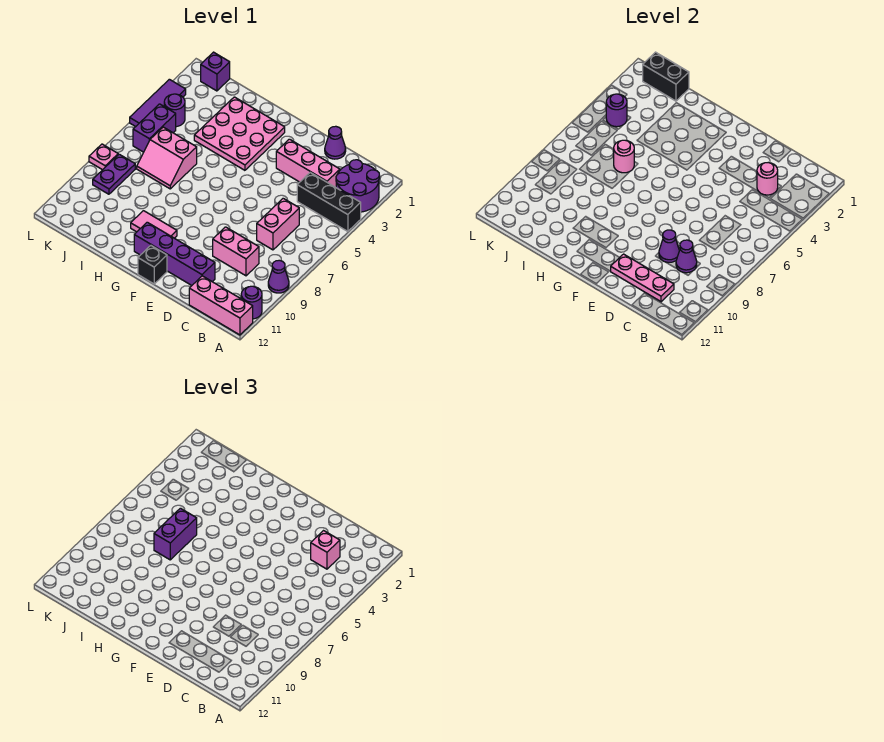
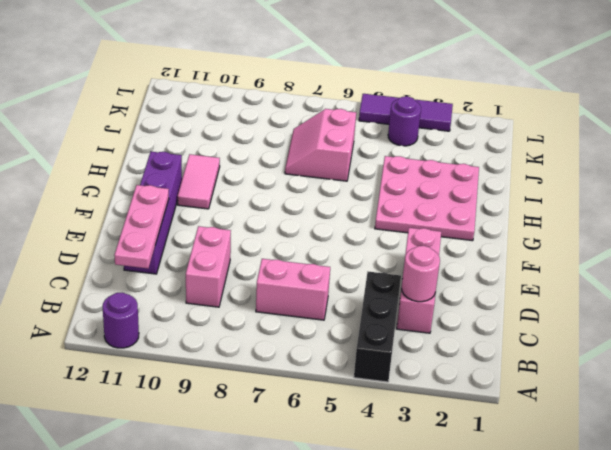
none -> purple round brick A2:B3 level 1
none -> purple cone A9 level 1
none -> pink brick A12:C12 level 1

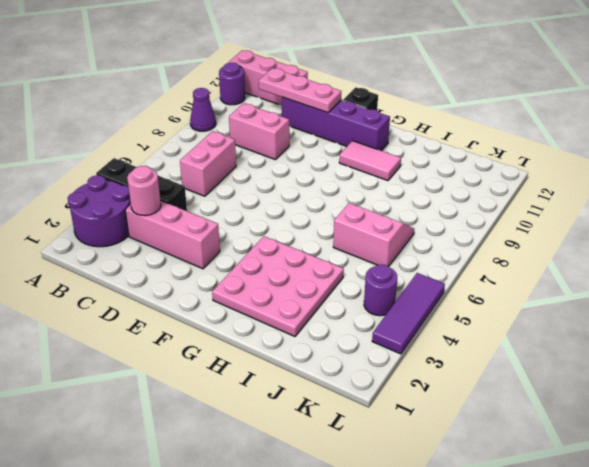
none -> purple cone D1 level 1
none -> purple brick K1 level 1
none -> purple brick K5:K6 level 1

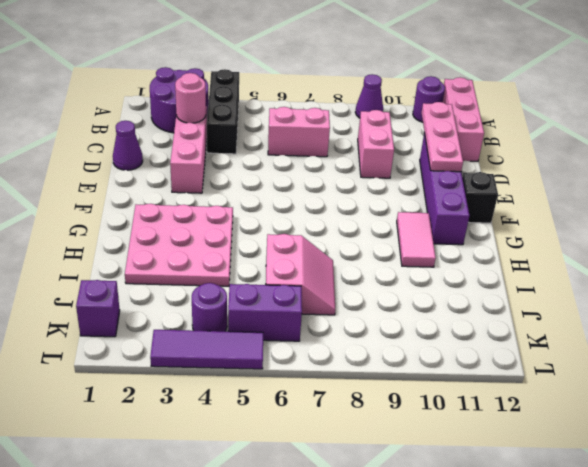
none -> purple plate K8:K9 level 1
none -> pink plate L8 level 1
none -> purple cone C9 level 2

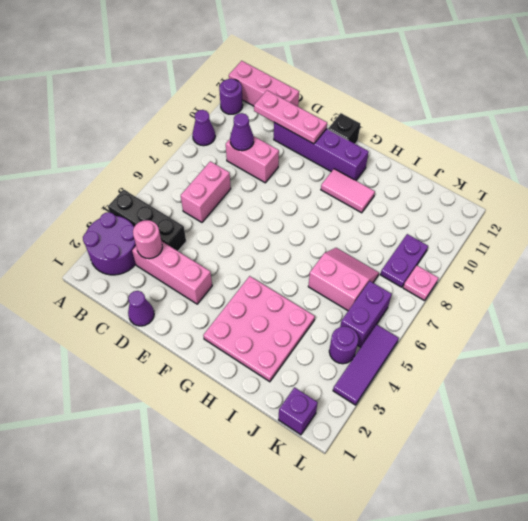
none -> purple cone D9 level 2
none -> pink round brick I6 level 2
none -> black brick J1:K1 level 2

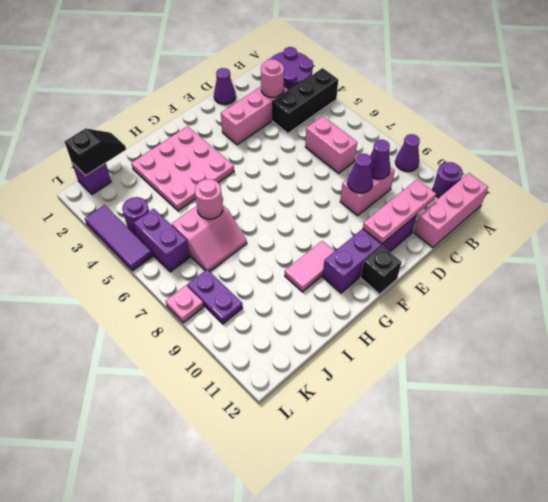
black slope J1:K1 level 2 top K -> black brick J1:K1 level 2
none -> purple round brick K4 level 2
none -> pink brick C3 level 3
none -> purple brick I6:I7 level 3

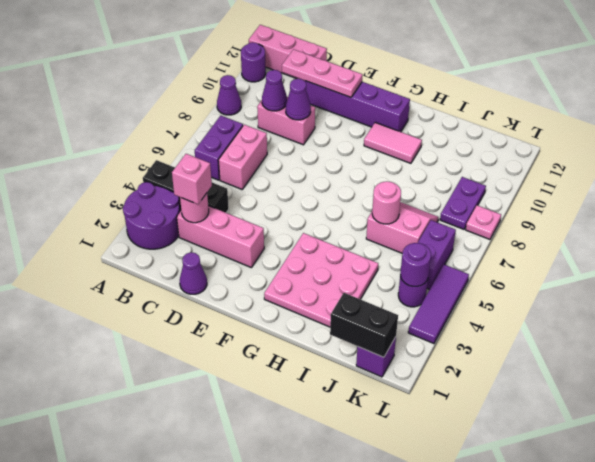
purple brick B6:B7 level 1 -> purple brick I6:I7 level 3
none -> black brick F12 level 1

